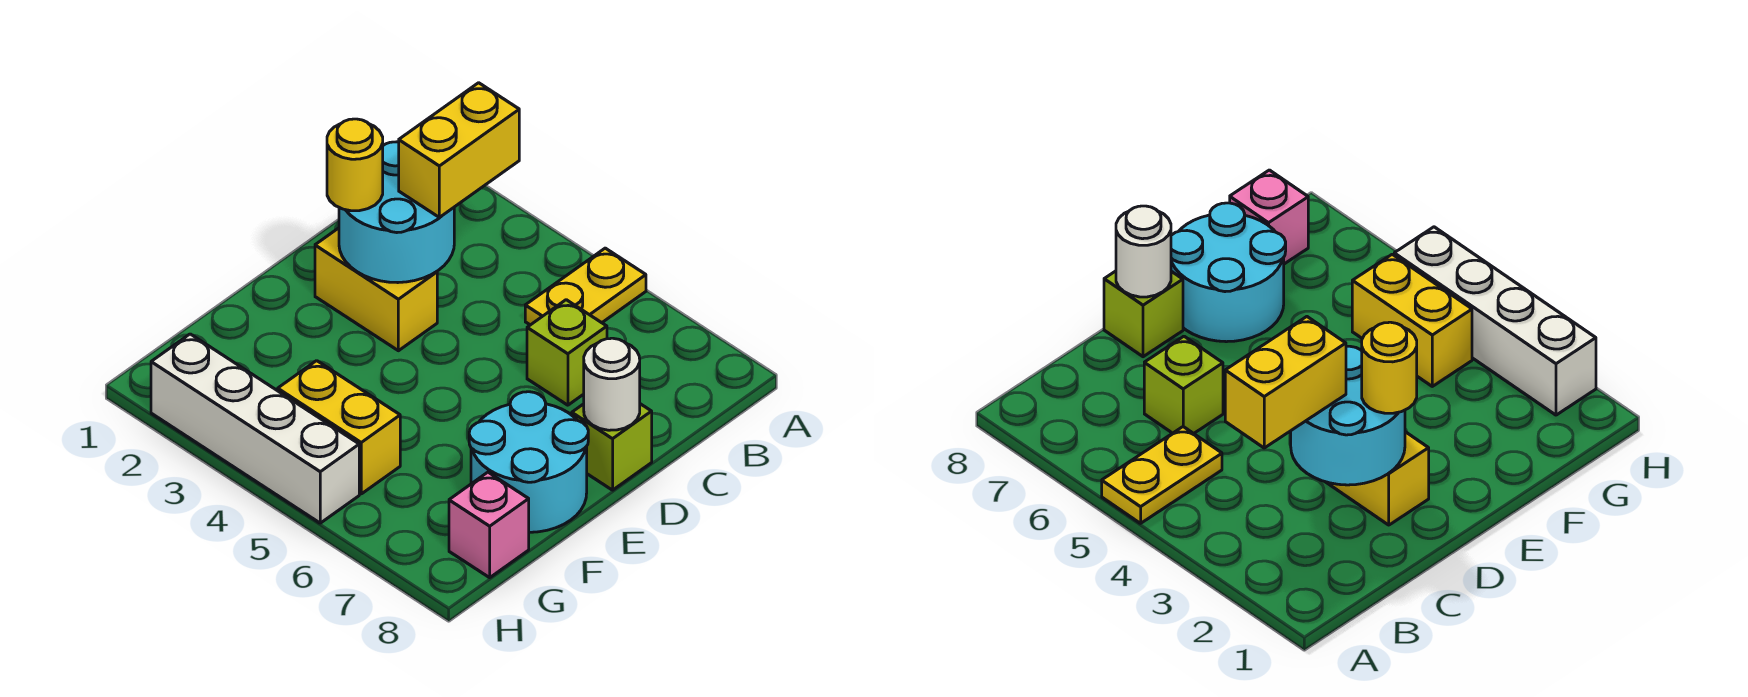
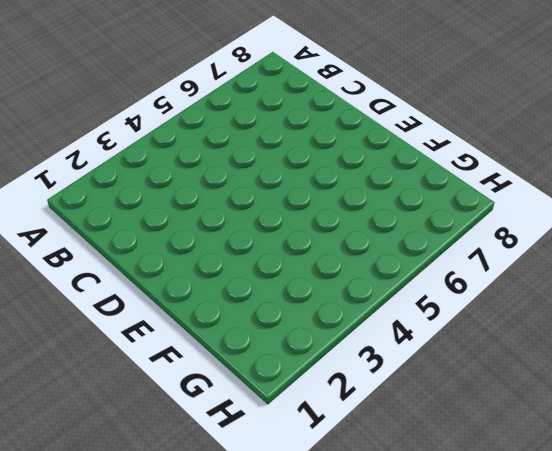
none -> yellow plate A5:B5 level 1
none -> lime brick C6 level 1
none -> yellow brick D2:D3 level 1

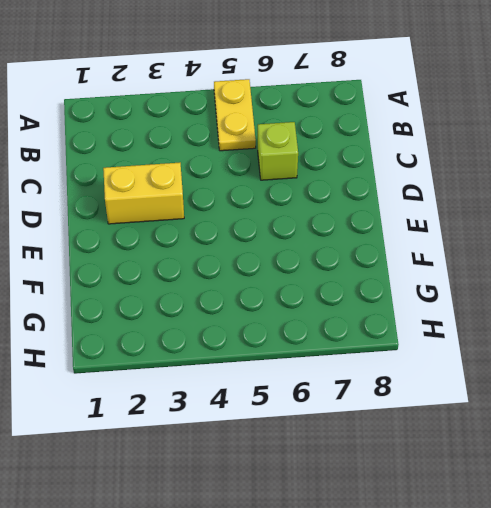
none -> lime brick D8 level 1
none -> cyan round brick E7:F8 level 1
none -> yellow brick G4:G5 level 1

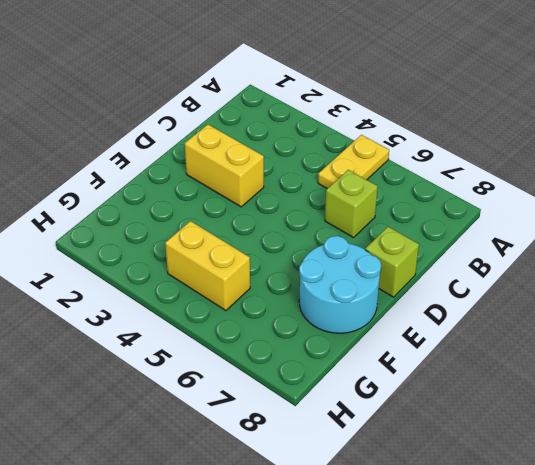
none -> pink brick G8 level 1
none -> white brick H2:H5 level 1
none -> cyan round brick C2:D3 level 2

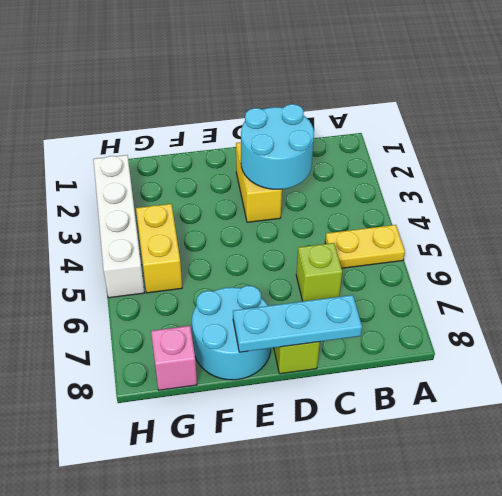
cyan plate C8:E8 level 2 -> white round brick D8 level 2
none -> yellow brick B3:C3 level 3
none -> yellow round brick D2 level 3

